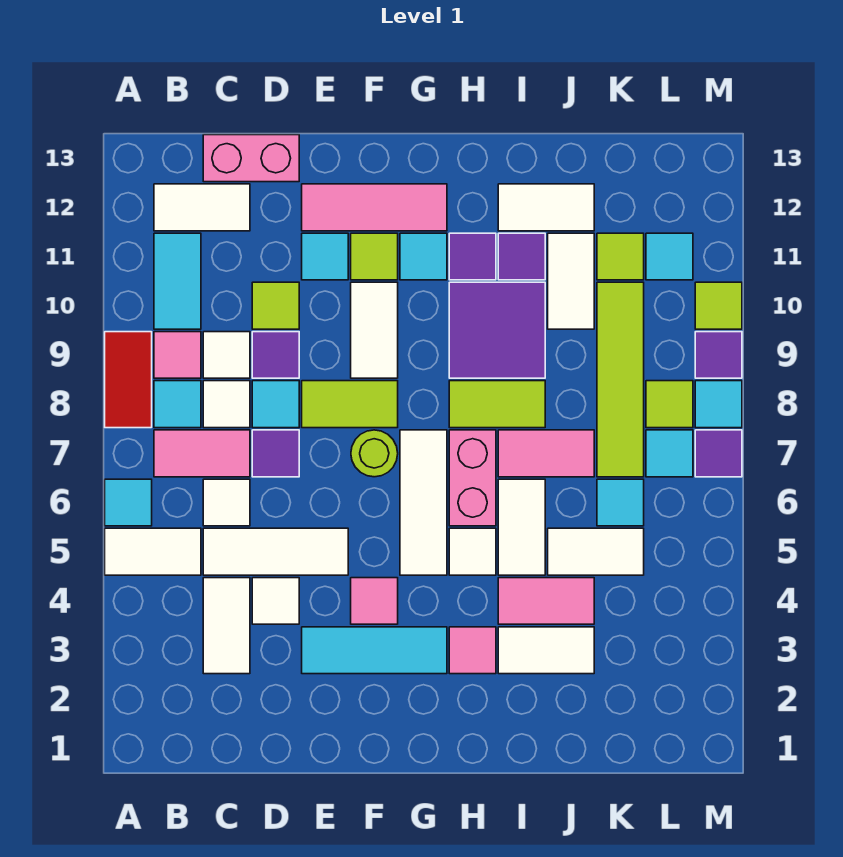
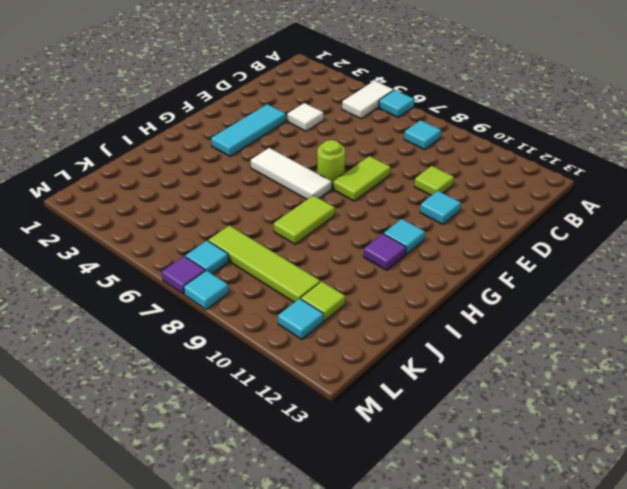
none -> red tile A8:A9 level 1
none -> pink tile B7:C7 level 1
none -> pink tile B9 level 1
none -> cyan tile B10:B11 level 1

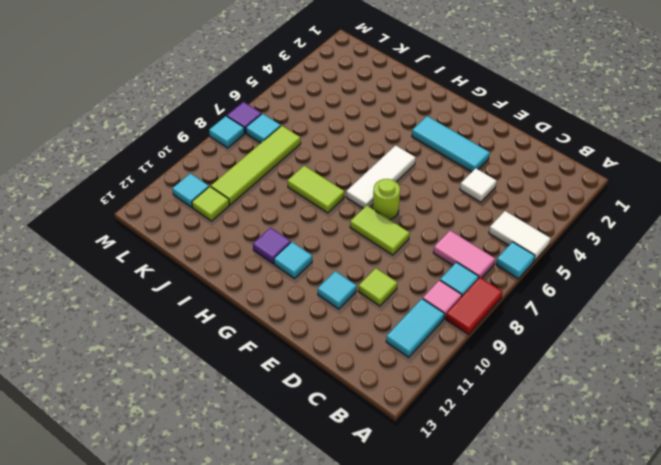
none -> white tile B12:C12 level 1
none -> white tile C3:C4 level 1
none -> white tile C5:E5 level 1
none -> white tile C6 level 1

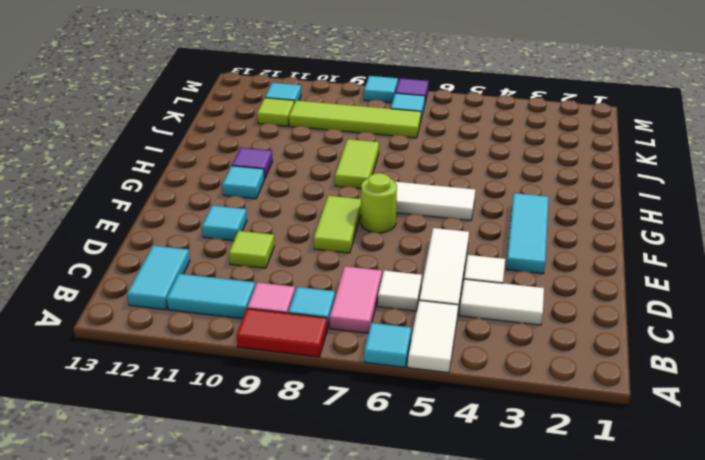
cyan tile B12:C12 level 1 -> white tile B12:C12 level 1
none -> white tile C8 level 1
none -> white tile C9 level 1
none -> pink brick C13:D13 level 1
none -> purple tile D7 level 1

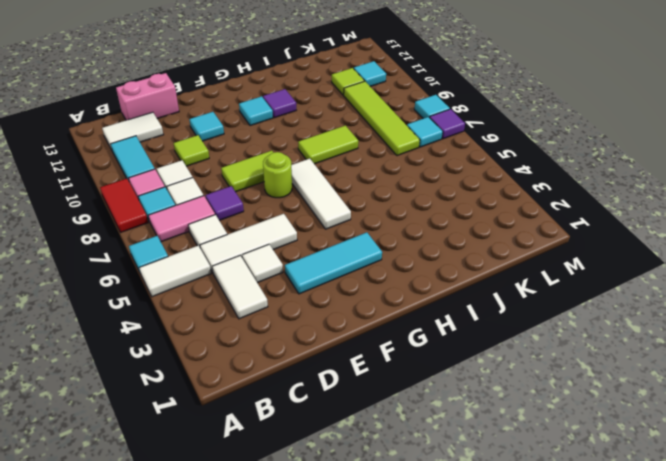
none -> cyan tile D8 level 1
none -> purple tile D9 level 1
none -> pink tile E12:G12 level 1
none -> pink tile F4 level 1

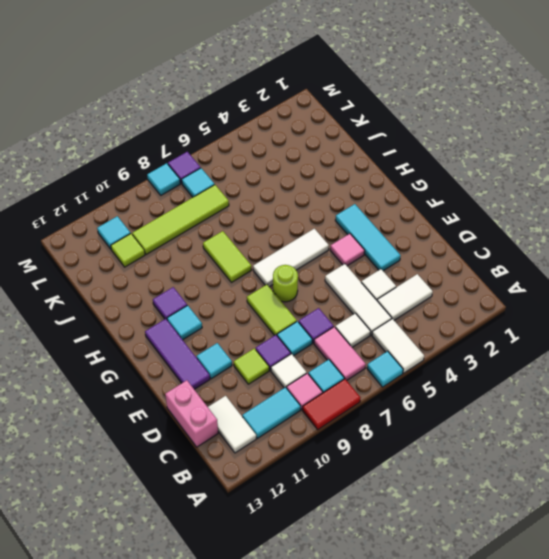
purple tile E12:G12 level 1 -> pink tile E12:G12 level 1
none -> white tile C8 level 1
none -> white tile F9:F10 level 1
none -> lime tile F11 level 1
none -> pink tile H3 level 1

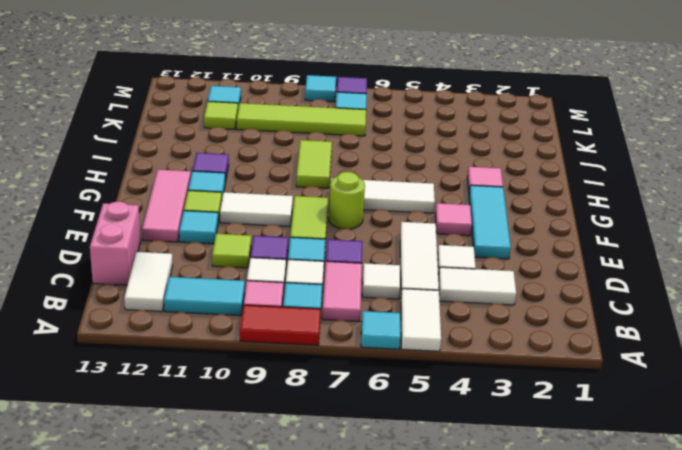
none -> white tile H5 level 1
none -> pink brick H6:H7 level 1
none -> purple tile H9:I10 level 1
none -> white tile I3:J3 level 1

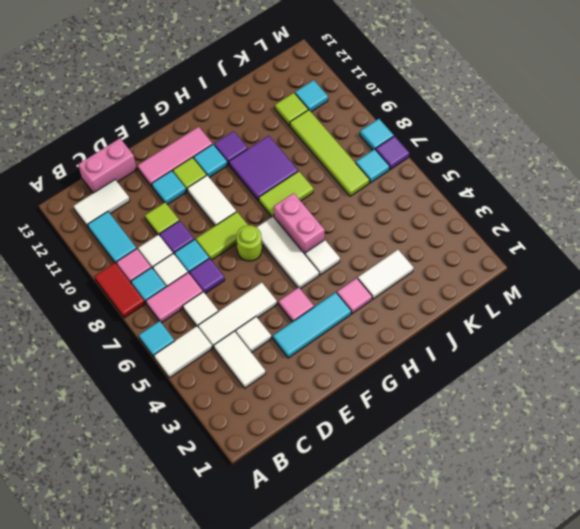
none -> pink tile I4:J4 level 1
none -> white tile I5:I6 level 1
none -> pink tile I7:J7 level 1
none -> purple tile I11 level 1

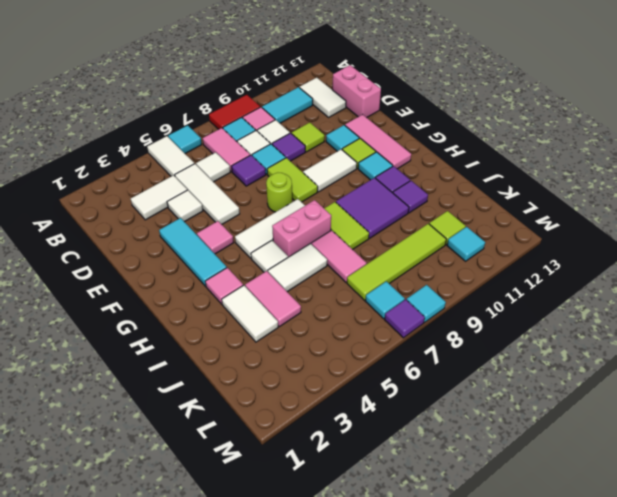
none -> white tile I12:J12 level 1
none -> white tile J5:K5 level 1
none -> white tile J10:J11 level 1
none -> cyan tile K6 level 1

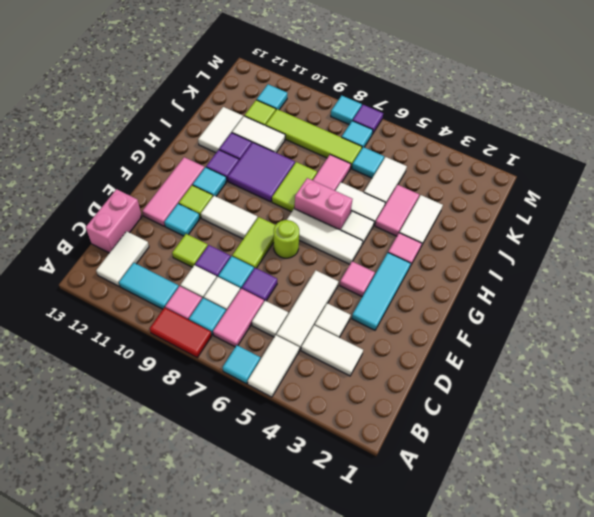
none -> lime tile L8 level 1
none -> purple tile M9 level 1
none -> lime tile M10 level 1

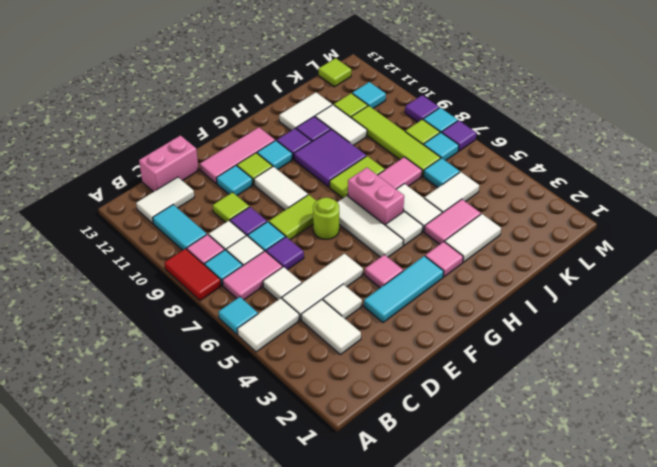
lime tile L13 level 1 -> lime tile M10 level 1

